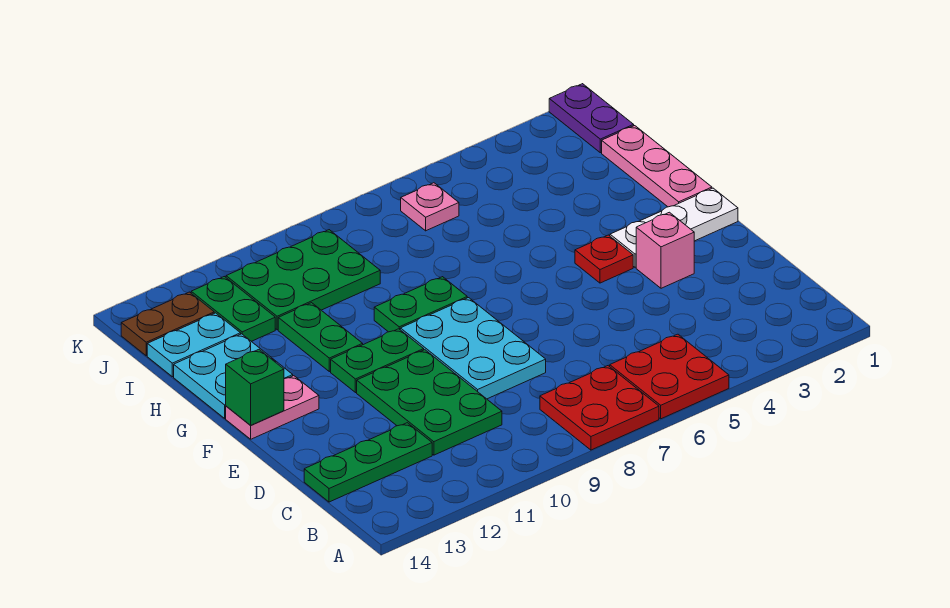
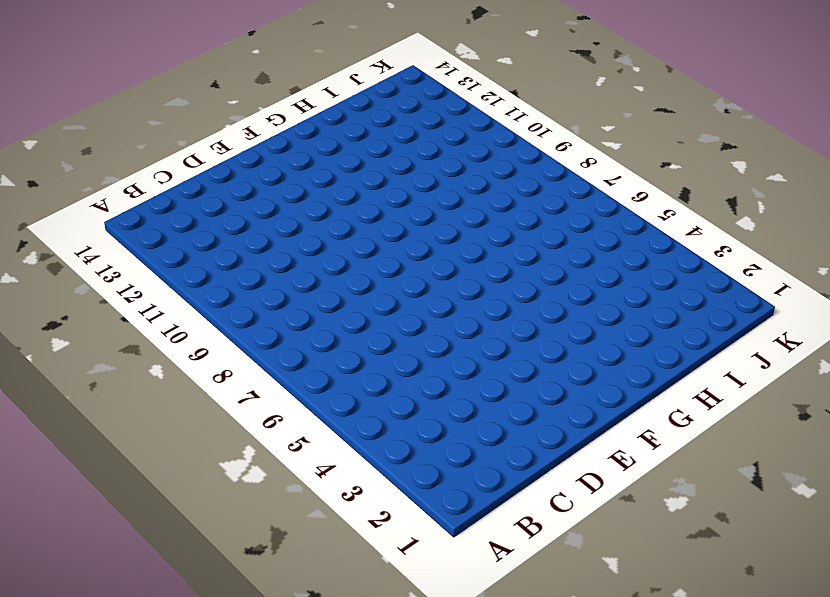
none -> red plate A5:B6 level 1
none -> red plate A7:B8 level 1
none -> green plate C10:E11 level 1

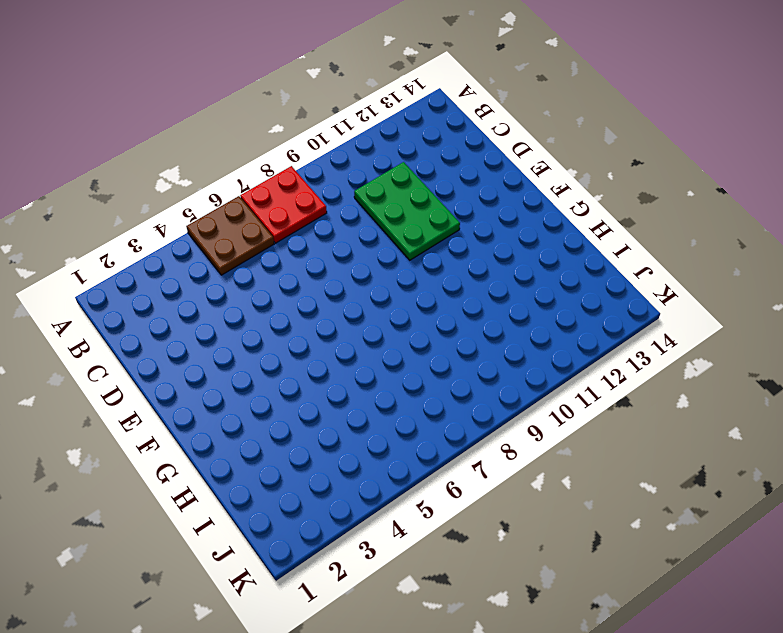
brown plate A5:B6 level 1 -> red plate A5:B6 level 1
none -> green plate C12:C14 level 1
none -> cyan plate D8:F9 level 1
none -> pink brick E3 level 1

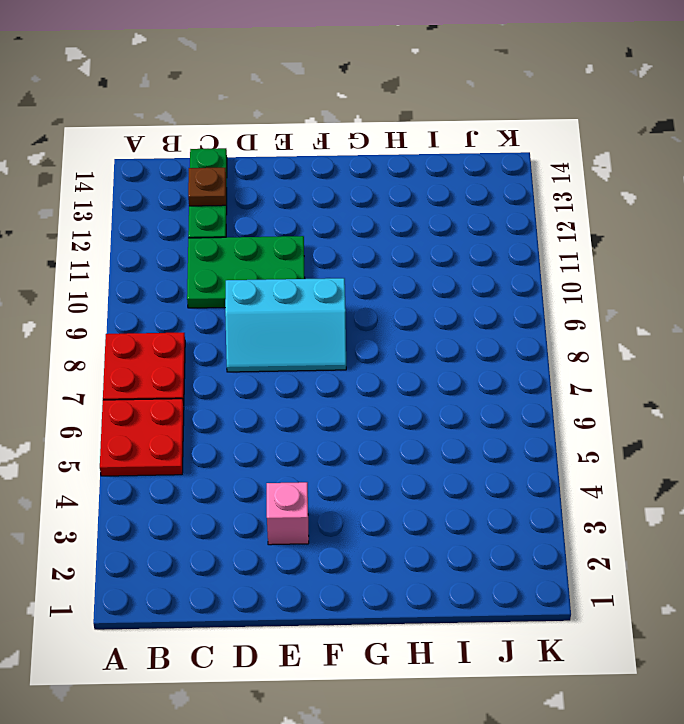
brown plate C13 level 2 -> none
cyan slope D8:F9 level 1 top 9 -> cyan plate D8:F9 level 1
none -> white plate F1:F3 level 1
none -> red plate F4 level 1
none -> green plate F10:F11 level 1

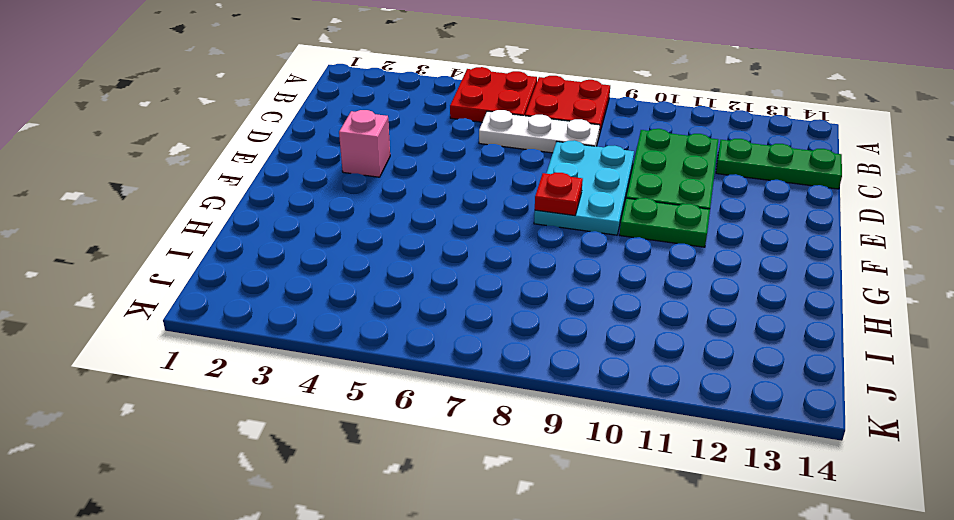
white plate C6:C8 level 1 -> white plate F1:F3 level 1
red plate F8 level 2 -> red plate F4 level 1
none -> pink plate F13:F14 level 1
none -> pink plate G1:I1 level 1
none -> green plate G8:G9 level 1

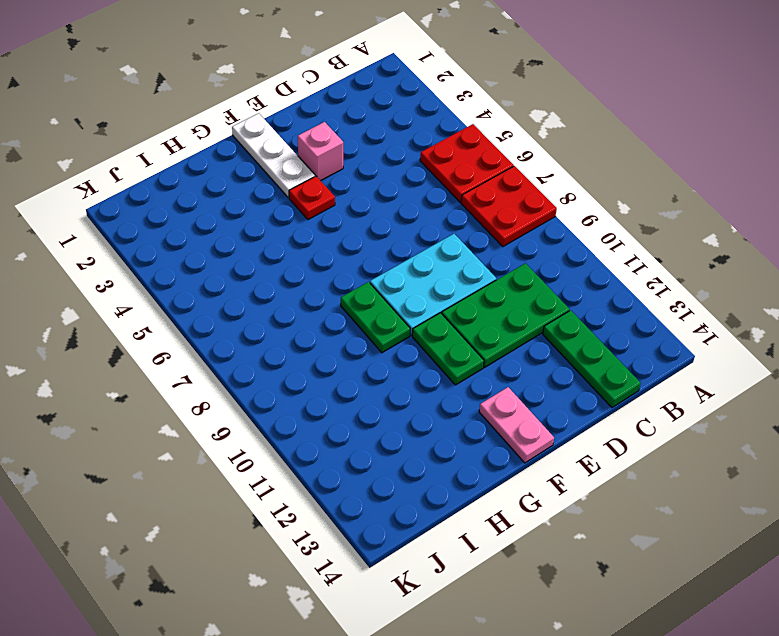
none -> pink plate G1:I1 level 1
none -> green plate G11:H11 level 1
none -> cyan plate G13:H14 level 1

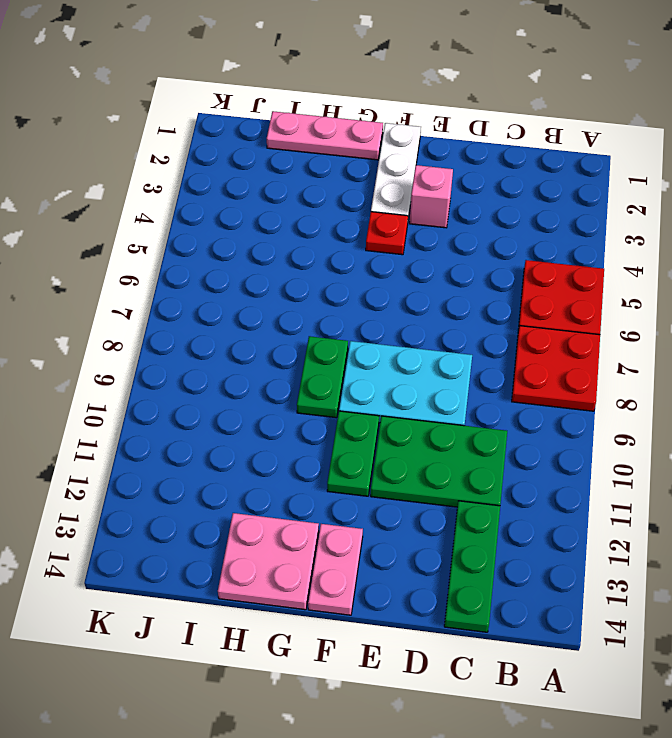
pink plate G13:H14 level 1 -> cyan plate G13:H14 level 1
none -> green plate G11:H11 level 1
none -> green plate I9:J11 level 1
none -> green plate I12:J12 level 1

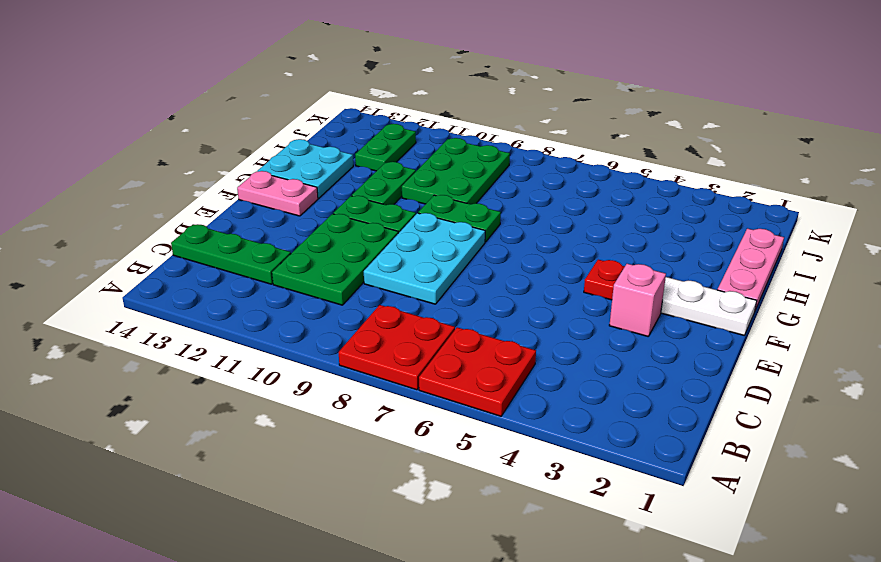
green plate H9:J10 level 1 -> green plate I9:J11 level 1
none -> cyan plate I13:I14 level 1
none -> purple plate J1:K1 level 1
none -> pink plate J6 level 1

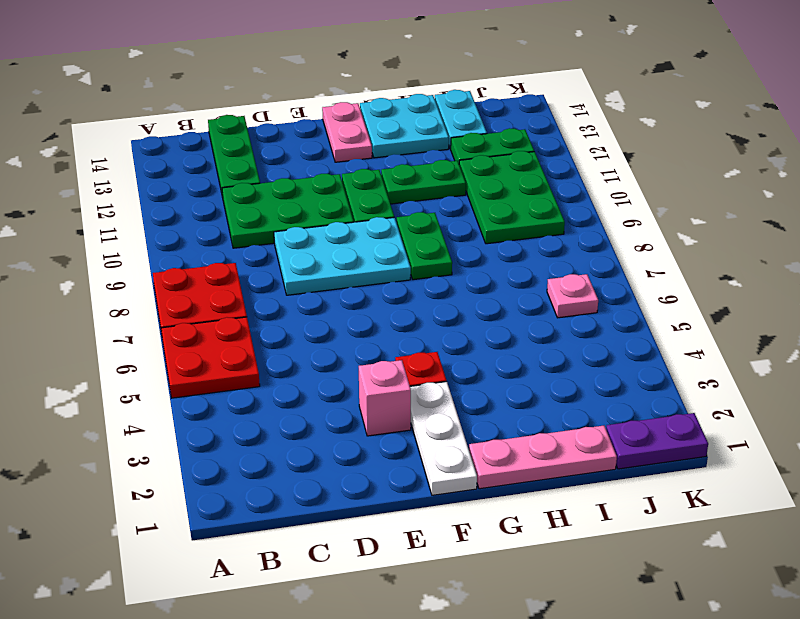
none -> brown plate J13:J14 level 1
none -> green brick F14 level 2

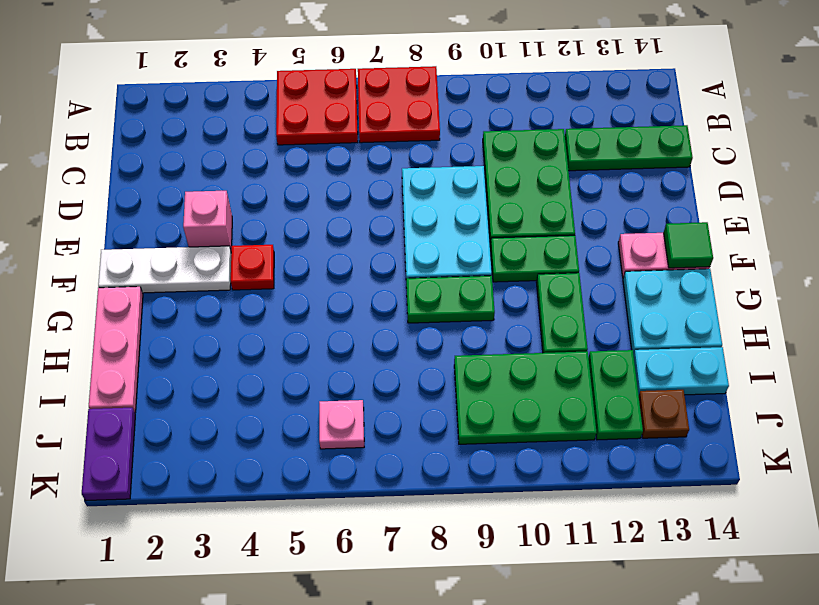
green tile F14 level 2 -> green brick F14 level 2
brown plate J13 level 1 -> brown plate J13:J14 level 1

